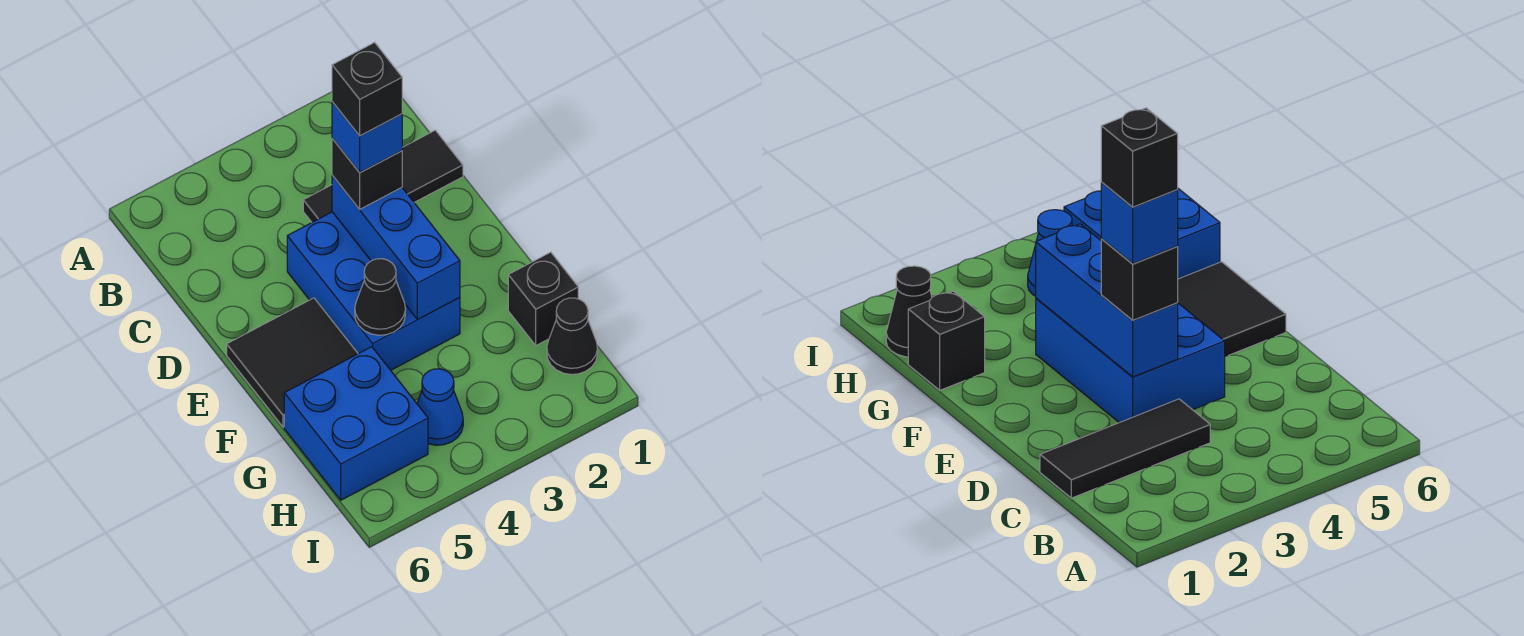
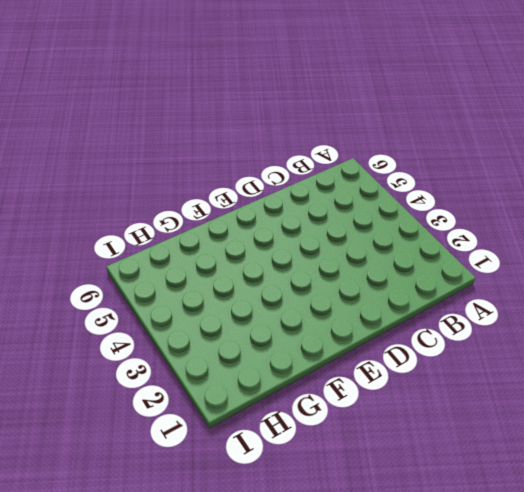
none -> black tile C1:C3 level 1
none -> blue brick D3:F4 level 1
none -> black tile E5:F6 level 1

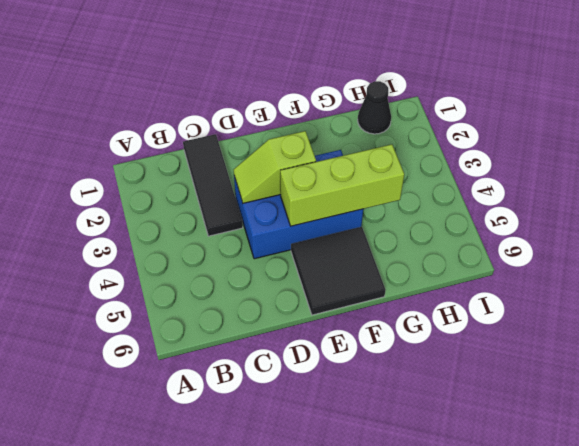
lime slope D3:E3 level 2 top E -> blue brick D3:F3 level 2
lime brick E4:G4 level 2 -> black cone F4 level 2
none -> black brick G1 level 1
none -> blue brick G5:H6 level 1
none -> blue cone H4 level 1

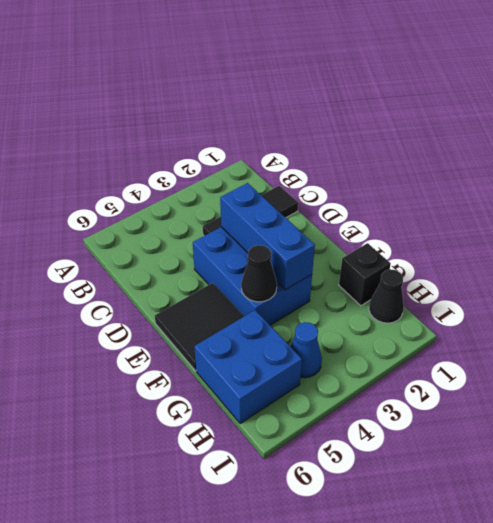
none -> black brick D3 level 3
none -> blue brick D3 level 4
none -> black brick D3 level 5

